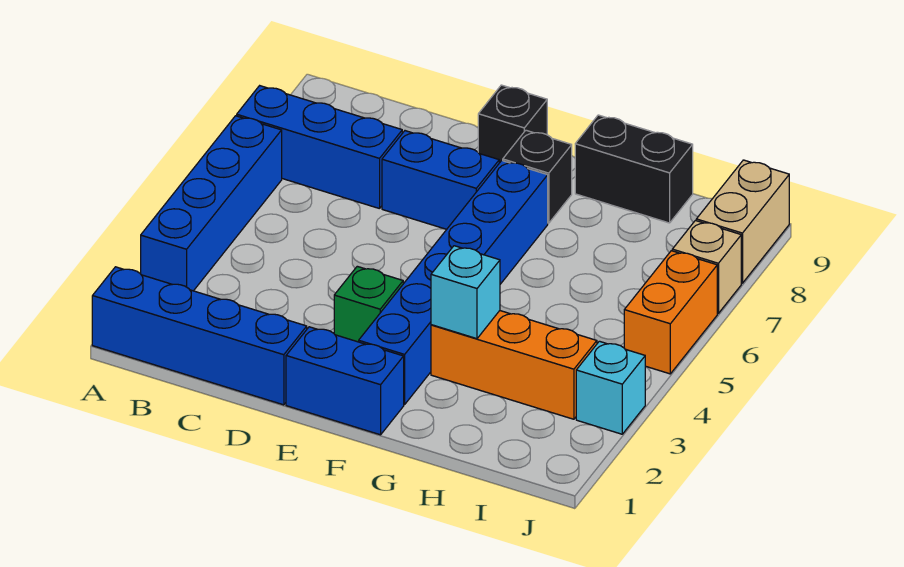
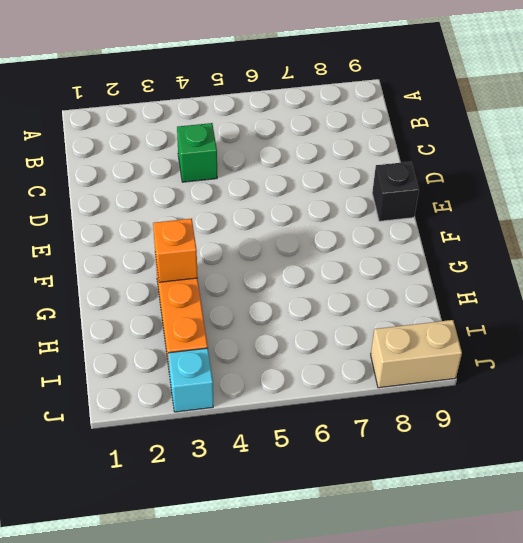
green brick C4 level 1 -> green brick E3 level 1
orange brick G3 level 2 -> cyan brick G3 level 2
none -> blue brick A1:D1 level 1
none -> blue brick A3:A6 level 1
none -> blue brick A7:C7 level 1

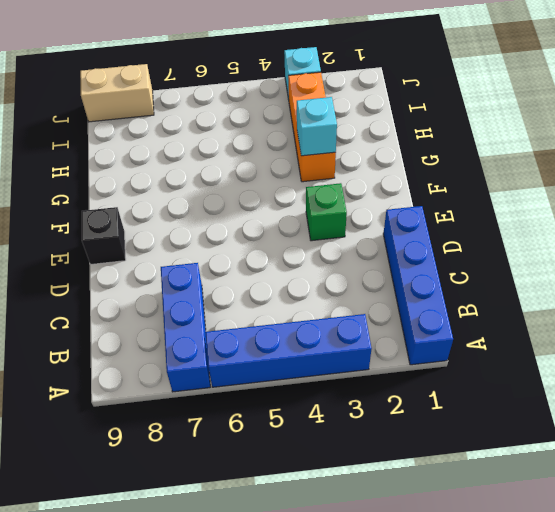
none -> blue brick D7:E7 level 1
none -> blue brick E1:F1 level 1
none -> blue brick F2:F7 level 1

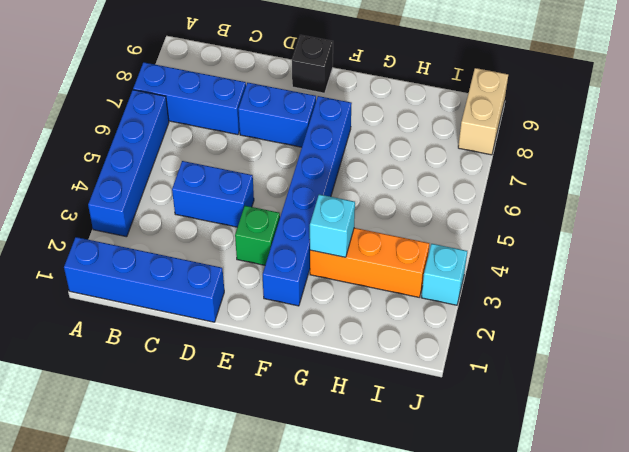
blue brick C4:D4 level 1 -> blue brick E1:F1 level 1
none -> black brick F8 level 1
none -> black brick G9:H9 level 1
none -> orange brick J5:J6 level 1

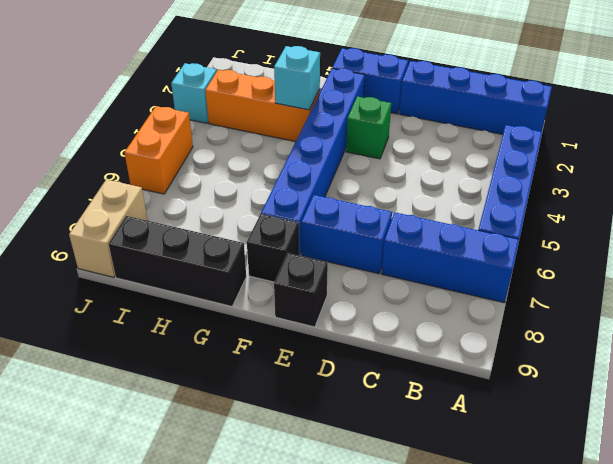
black brick G9:I9 level 1 -> black brick G9:H9 level 1
none -> tan brick J7 level 1

